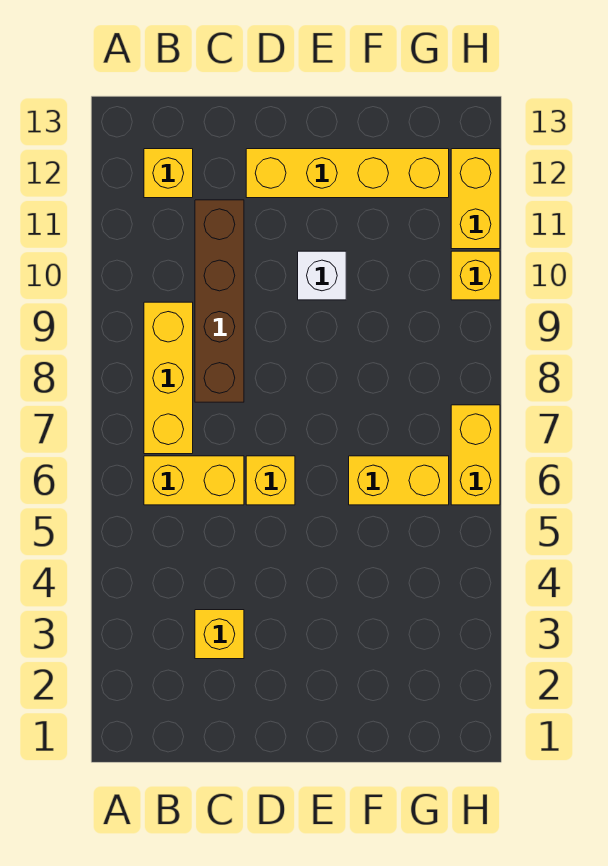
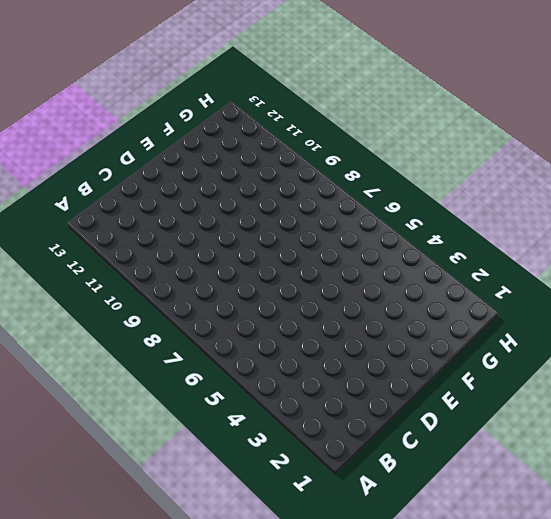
none -> yellow brick B6:C6 level 1
none -> yellow brick B7:B9 level 1
none -> yellow brick B12 level 1

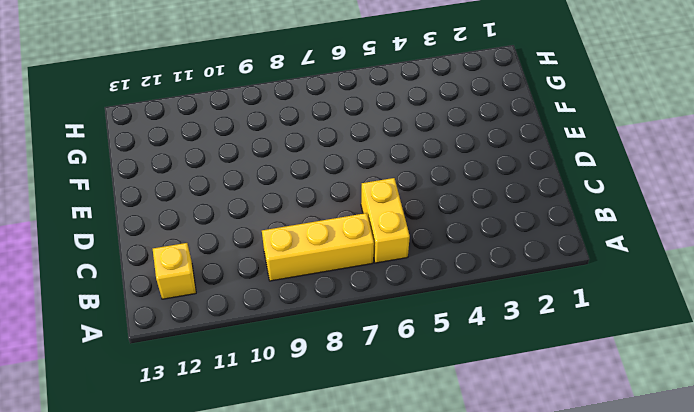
none -> yellow brick C3 level 1
none -> brown brick C8:C11 level 1
none -> yellow brick D6 level 1

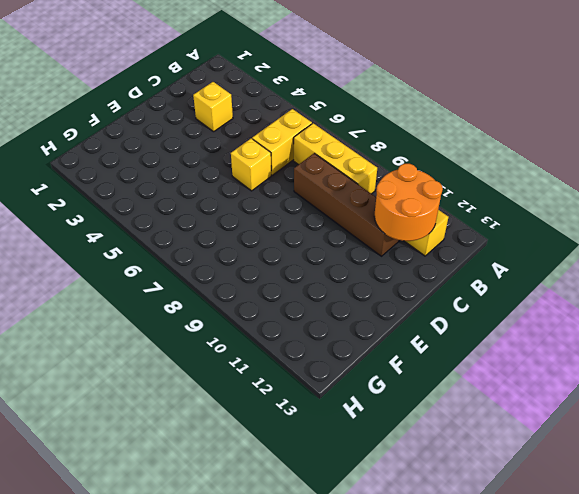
orange round brick B11:C12 level 2 -> none
none -> yellow brick D12:G12 level 1
none -> white brick E10 level 1
none -> yellow brick F6:G6 level 1

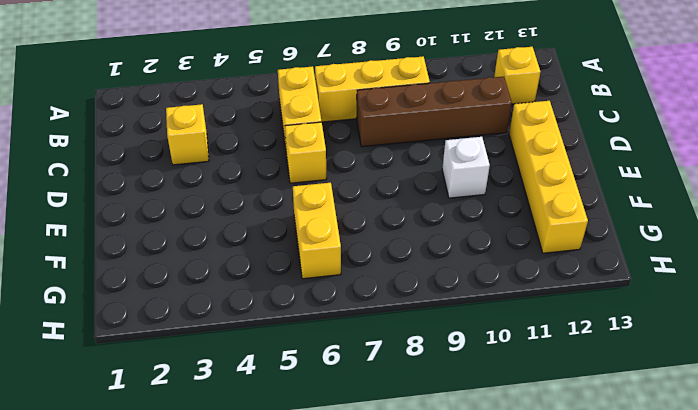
none -> yellow brick H6:H7 level 1
none -> yellow brick H10 level 1
none -> yellow brick H11:H12 level 1

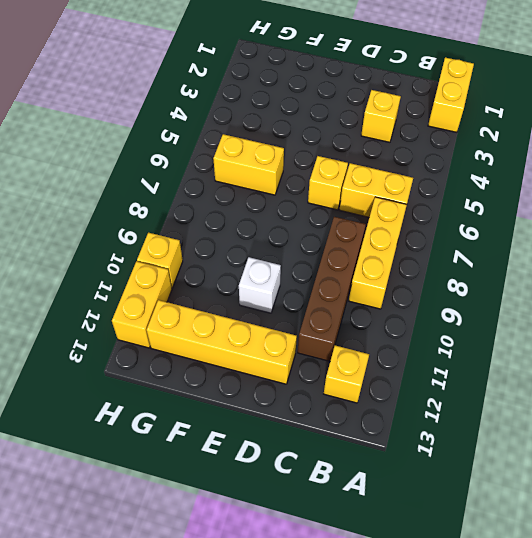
yellow brick A1:A2 level 1 -> yellow brick H6:H7 level 1

